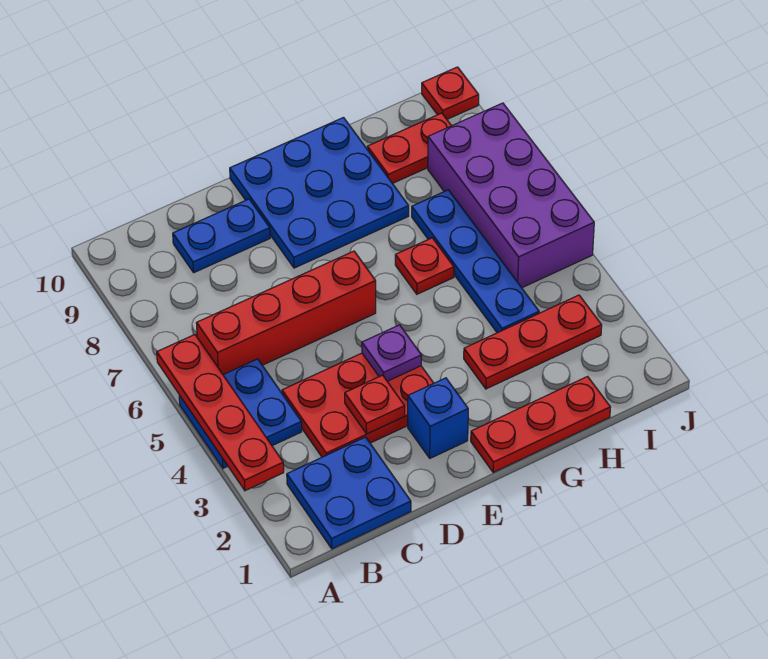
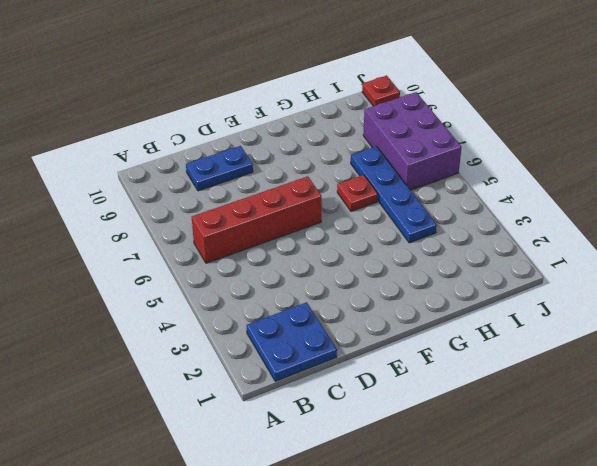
purple brick I6:J8 level 1 -> purple brick I5:J8 level 1
none -> blue plate A4:B5 level 1
none -> red plate C3:E4 level 1
none -> blue brick E2 level 1

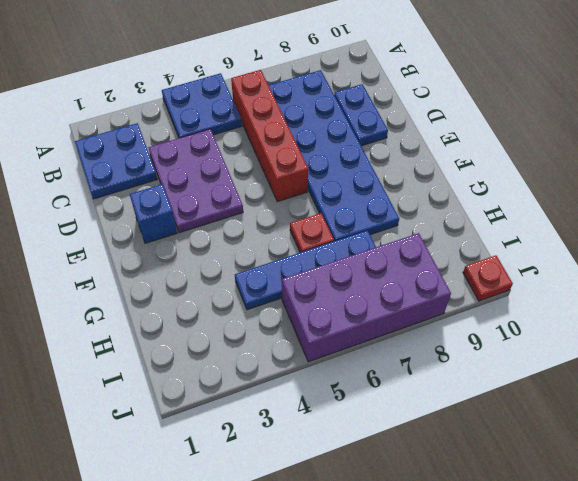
blue plate B7:G8 level 1 -> blue plate E8:G10 level 1
purple plate C3:E4 level 1 -> red plate C3:E4 level 1
none -> red plate F1:H1 level 1
none -> red plate G3:I3 level 1
none -> red plate H9:I9 level 1

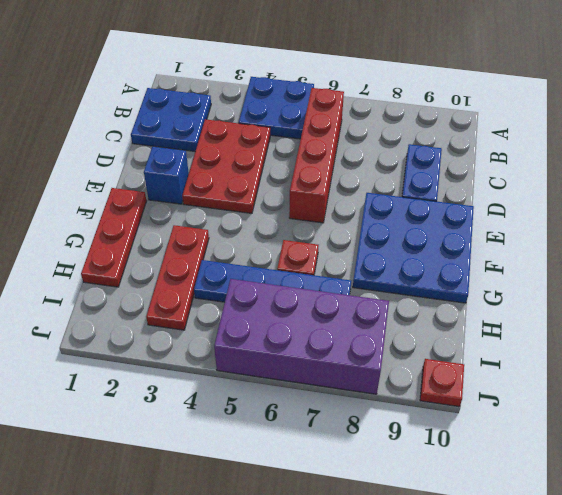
none -> red plate H9:I9 level 1
none -> red plate A3:A6 level 2
none -> red plate D3 level 2

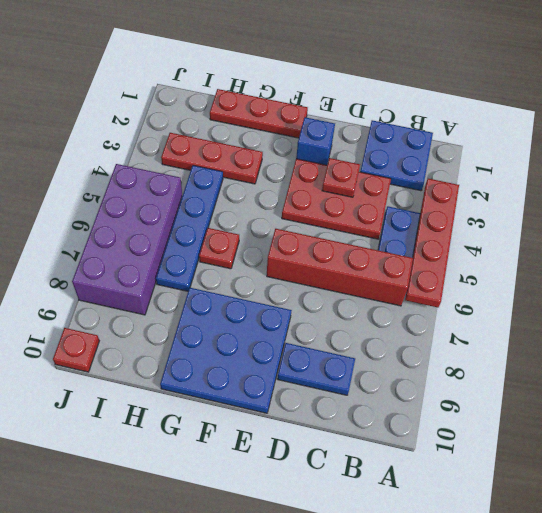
none -> red plate H9:I9 level 1
none -> purple plate E4 level 2

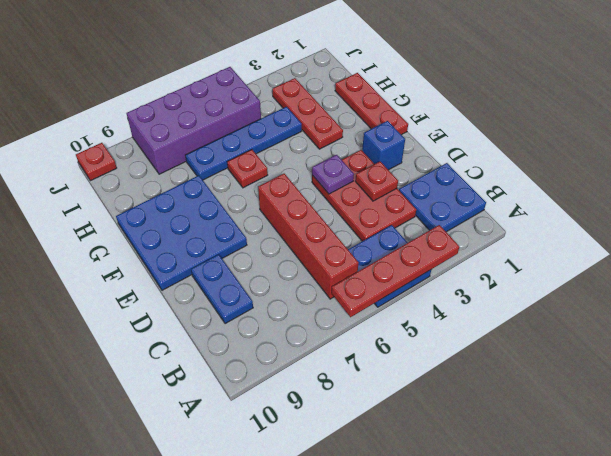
none -> red plate H9:I9 level 1

